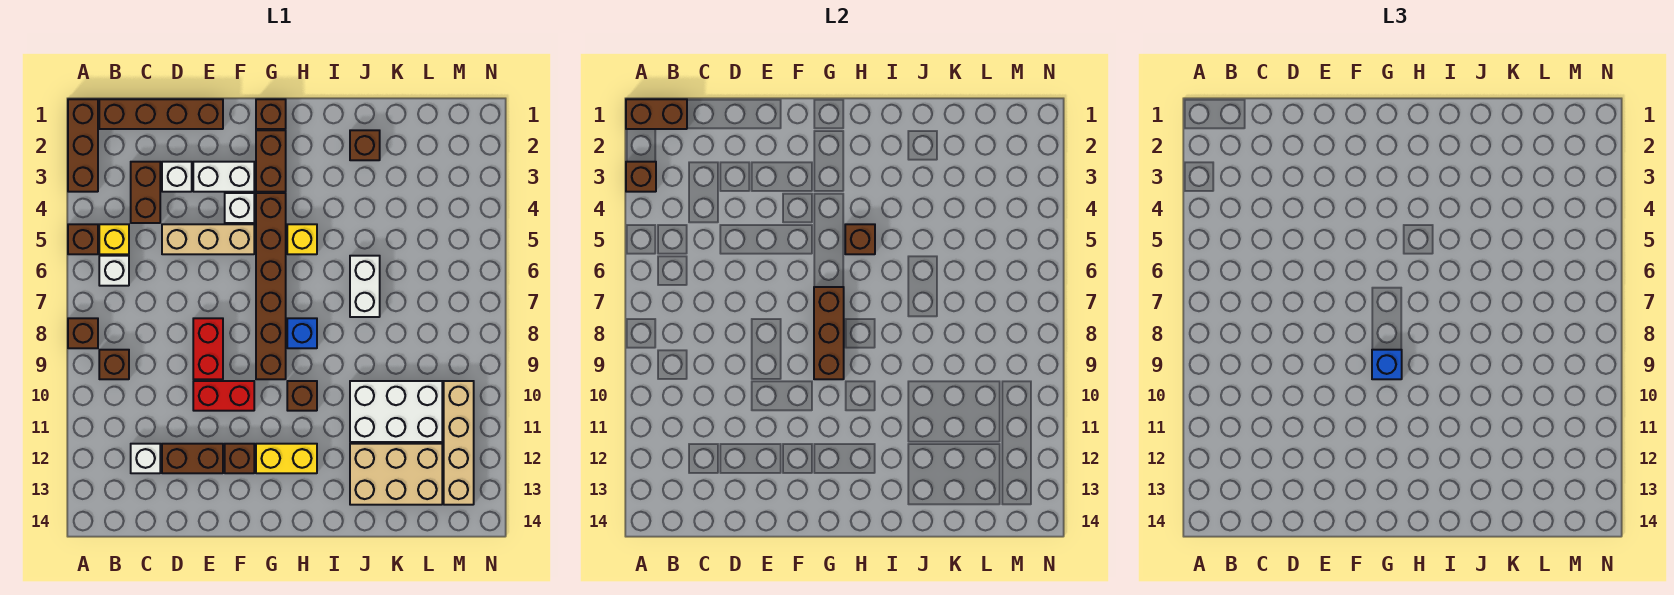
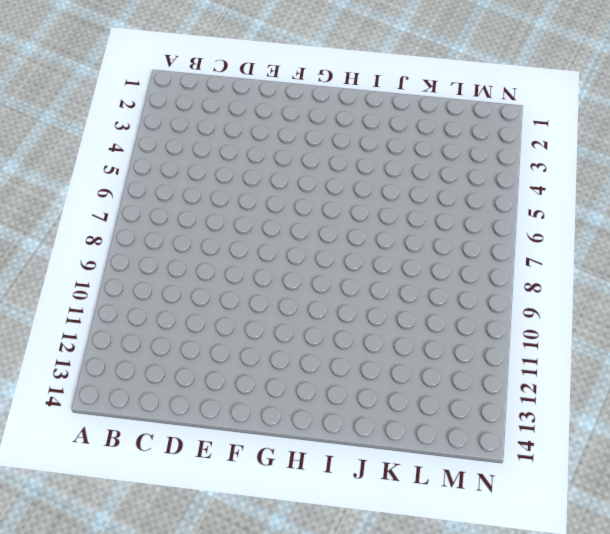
none -> brown brick A1:A3 level 1
none -> brown brick A5 level 1
none -> brown brick A8 level 1
none -> brown brick B1:E1 level 1

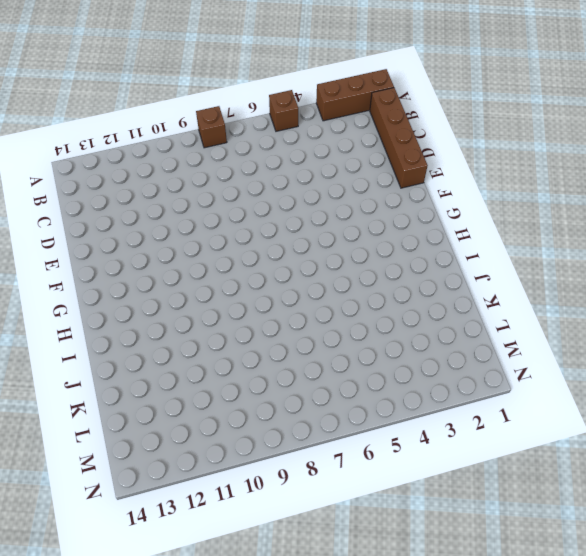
none -> yellow brick B5 level 1
none -> white brick B6 level 1
none -> brown brick B9 level 1
none -> brown brick C3:C4 level 1

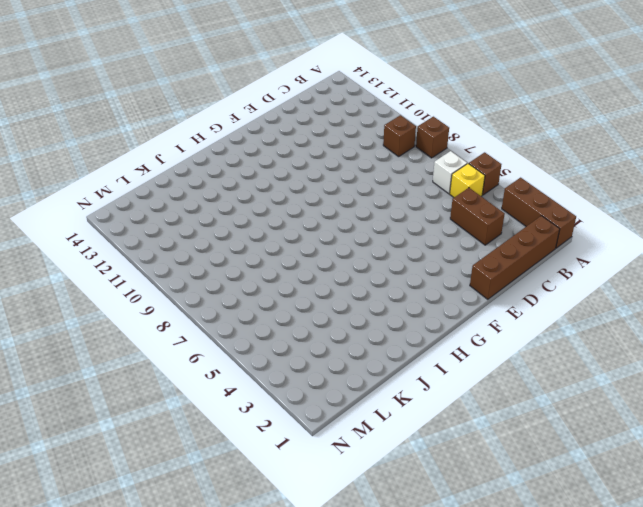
none -> white brick C12 level 1
none -> white brick D3 level 1
none -> tan brick D5:F5 level 1
none -> brown brick D12:E12 level 1

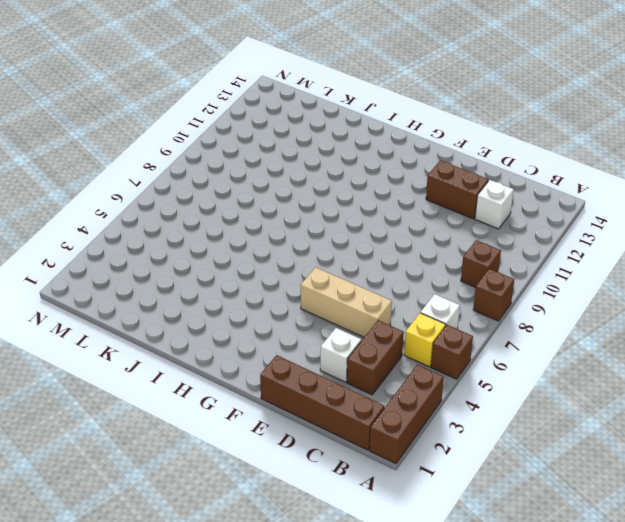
none -> white brick E3:F3 level 1
none -> red brick E8:E9 level 1
none -> red brick E10:F10 level 1
none -> white brick F4 level 1

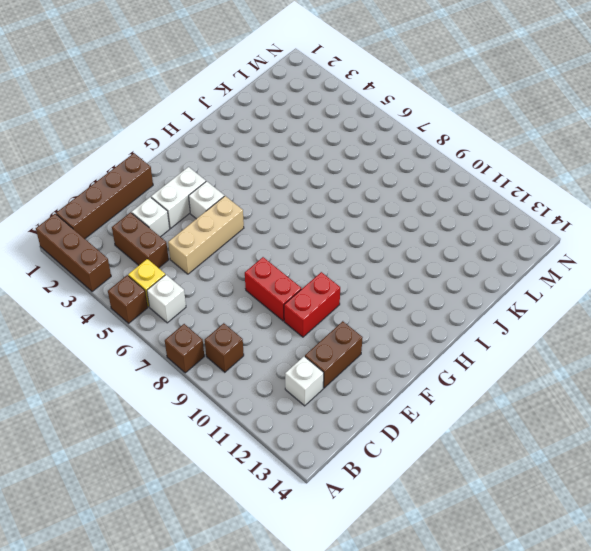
none -> brown brick F12 level 1
none -> brown brick G1 level 1
none -> brown brick G2:G3 level 1
none -> brown brick G4:G9 level 1

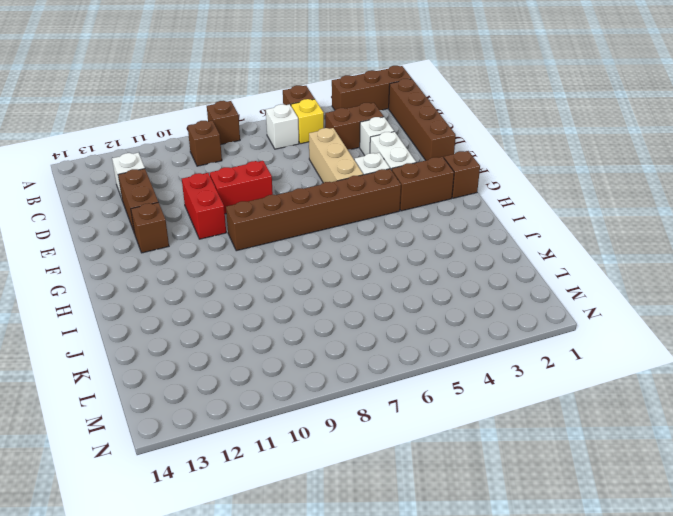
none -> yellow brick G12:H12 level 1
none -> yellow brick H5 level 1
none -> blue brick H8 level 1
none -> brown brick H10 level 1

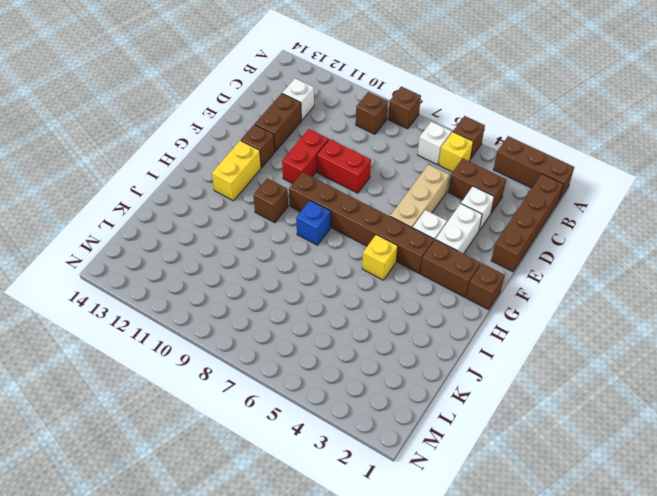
none -> brown brick J2 level 1
none -> white brick J6:J7 level 1
none -> white brick J10:L11 level 1
none -> tan brick J12:L13 level 1

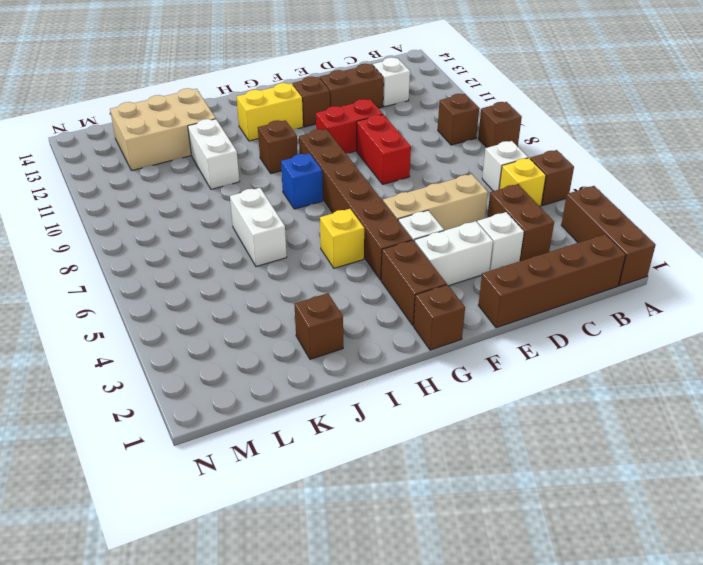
white brick J10:J11 level 1 -> white brick J10:L11 level 1
none -> tan brick M10:M13 level 1
none -> brown brick A1:B1 level 2
none -> brown brick A3 level 2
none -> brown brick G7:G9 level 2

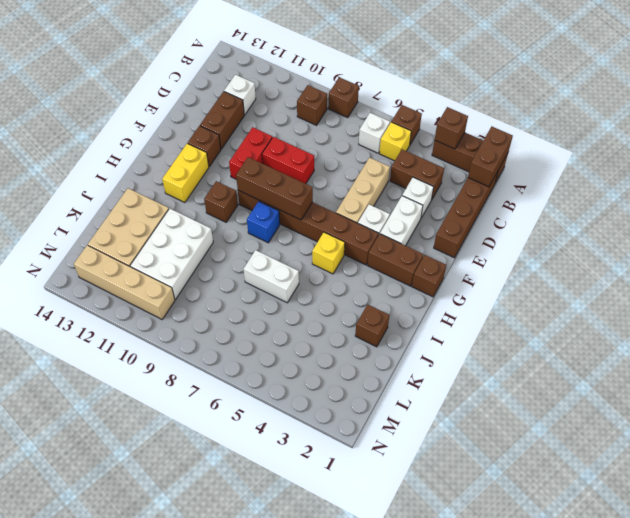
none -> brown brick H5 level 2
none -> blue brick G9 level 3

